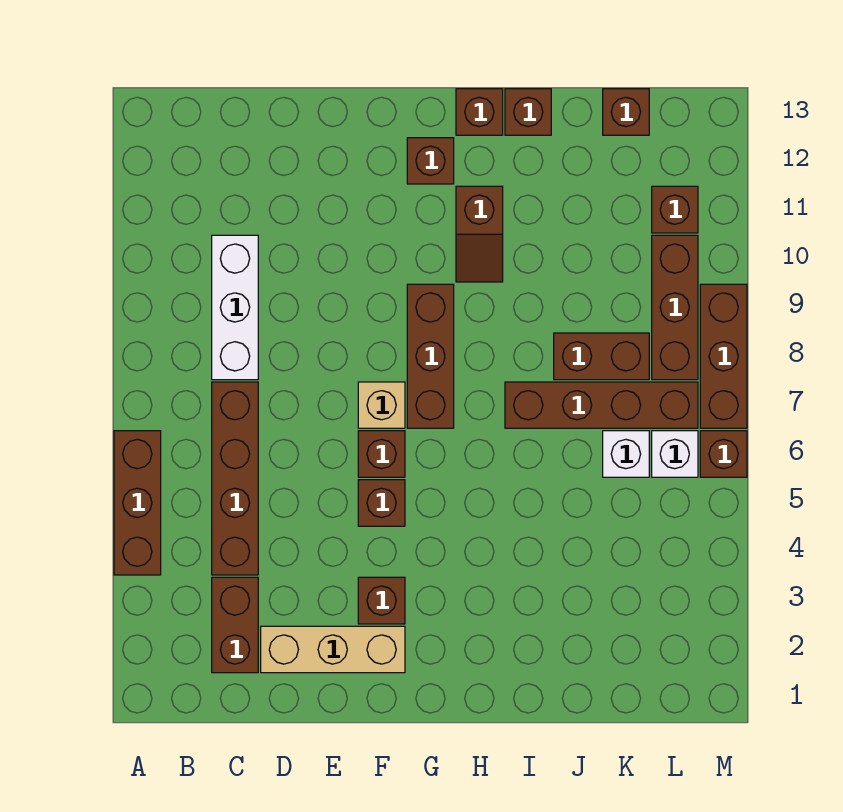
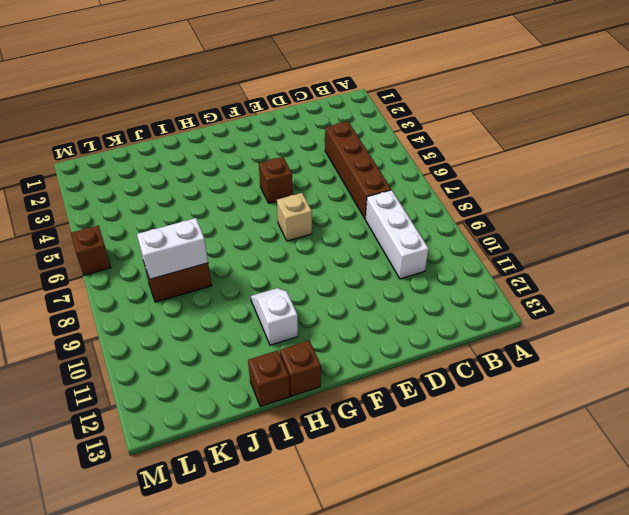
white slope H10:H11 level 1 top 11 -> brown slope H10:H11 level 1 top 11
white brick J8:K8 level 2 -> none
none -> brown brick A4:A6 level 1
none -> brown brick C2:C3 level 1
none -> tan brick D2:F2 level 1

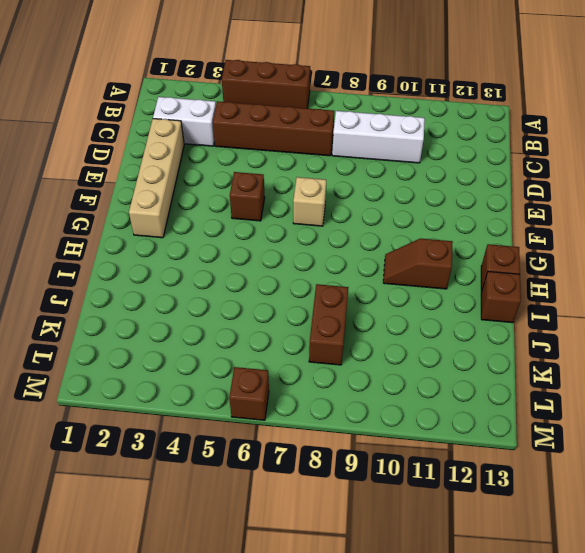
white brick C2:C3 level 1 -> brown brick C2:C3 level 1
tan brick D2:G2 level 1 -> tan brick D2:F2 level 1
none -> brown brick F3 level 1
none -> brown brick F6 level 1
none -> brown brick G7:G9 level 1

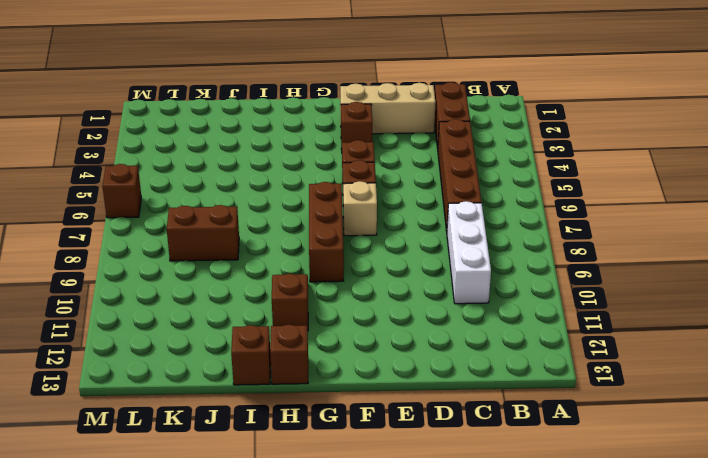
none -> brown brick A4:A6 level 1
none -> brown brick G12 level 1
none -> brown brick I7:L7 level 1

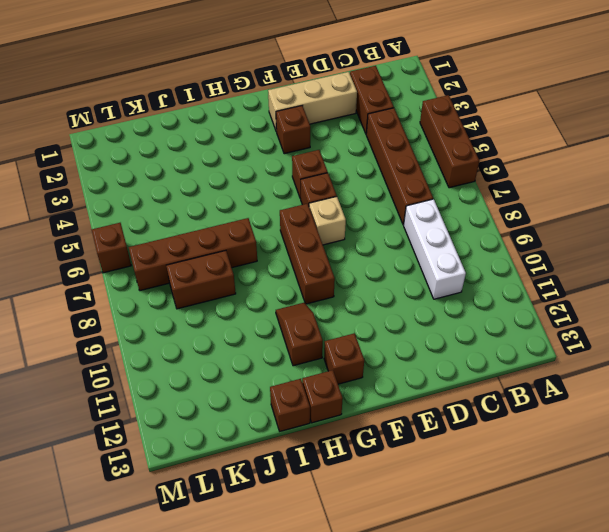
none -> white brick K6 level 1
none -> brown brick K13 level 1
none -> white brick L6 level 1

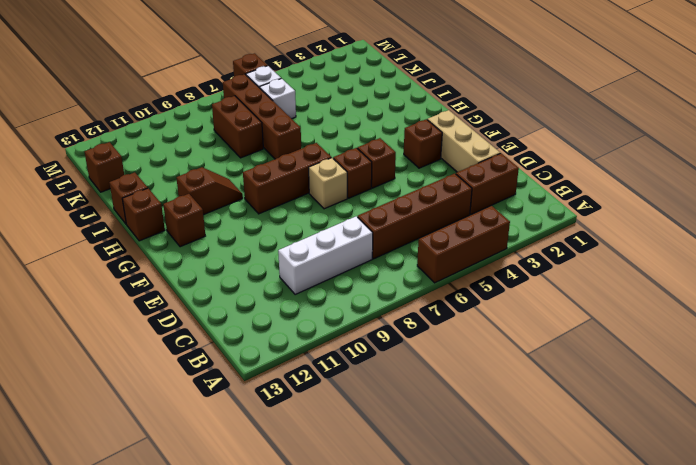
none -> brown brick L8:L10 level 1
none -> brown brick L11 level 1
none -> brown brick M7:M9 level 1

